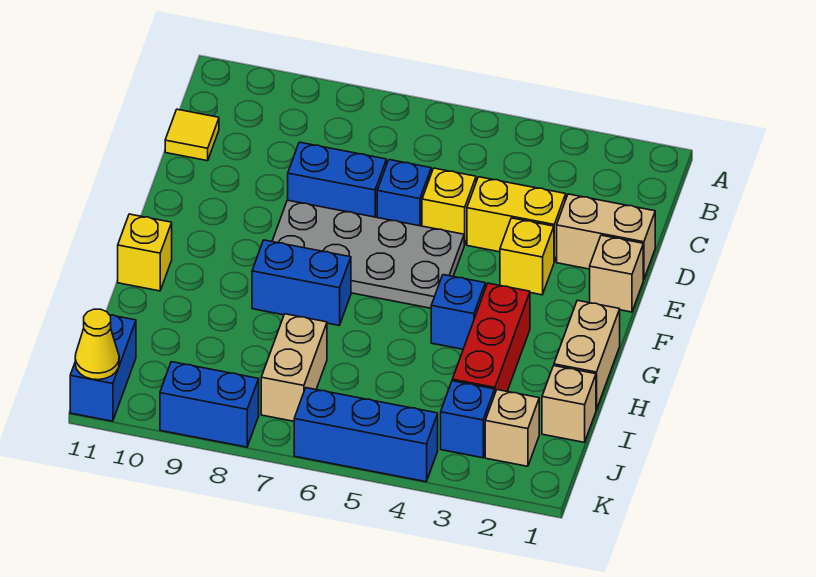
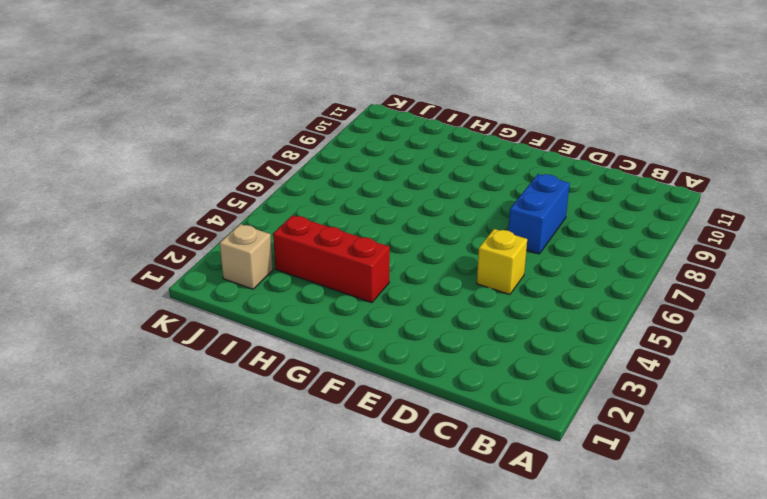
none -> yellow tile C11 level 1
none -> tan brick D1:D2 level 1
none -> yellow brick D3:D4 level 1

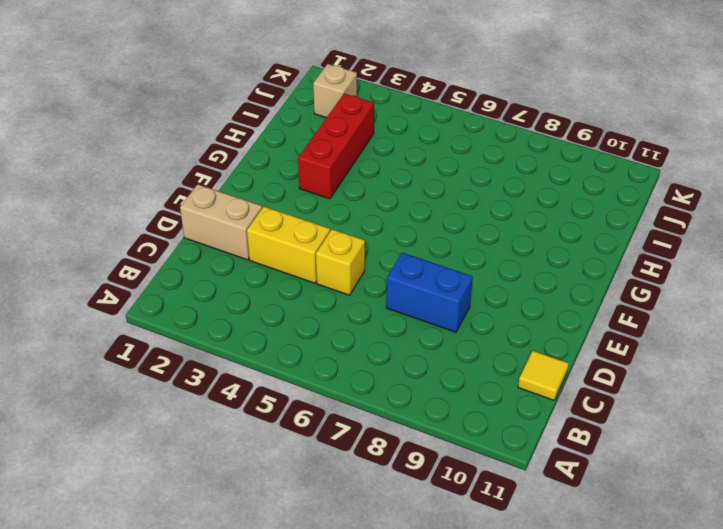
none -> blue brick D6 level 1
none -> tan brick E1 level 1
none -> yellow brick E3 level 1

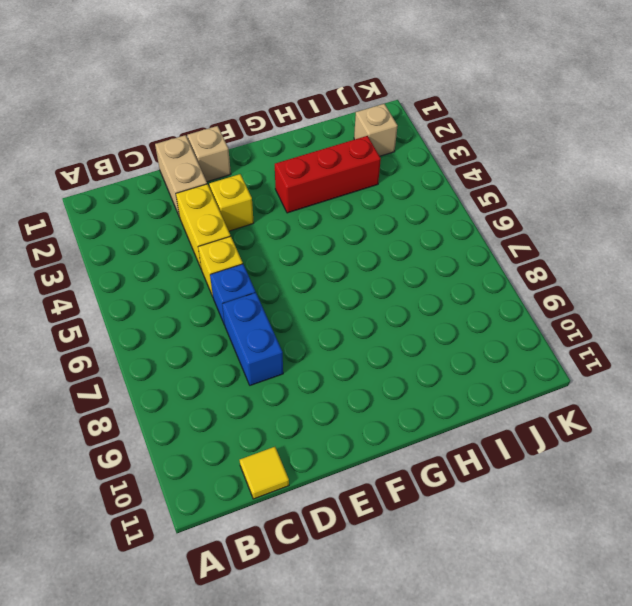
none -> grey plate E5:F8 level 1
none -> tan brick G1:H1 level 1
none -> blue brick G4 level 1

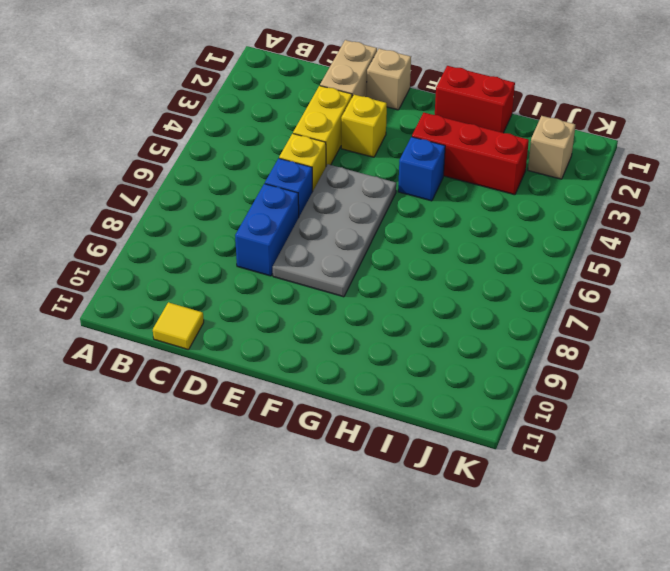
red brick G1:H1 level 1 -> tan brick G1:H1 level 1
none -> blue brick G7:G8 level 1
none -> yellow brick G11 level 1
none -> tan brick I1 level 1

